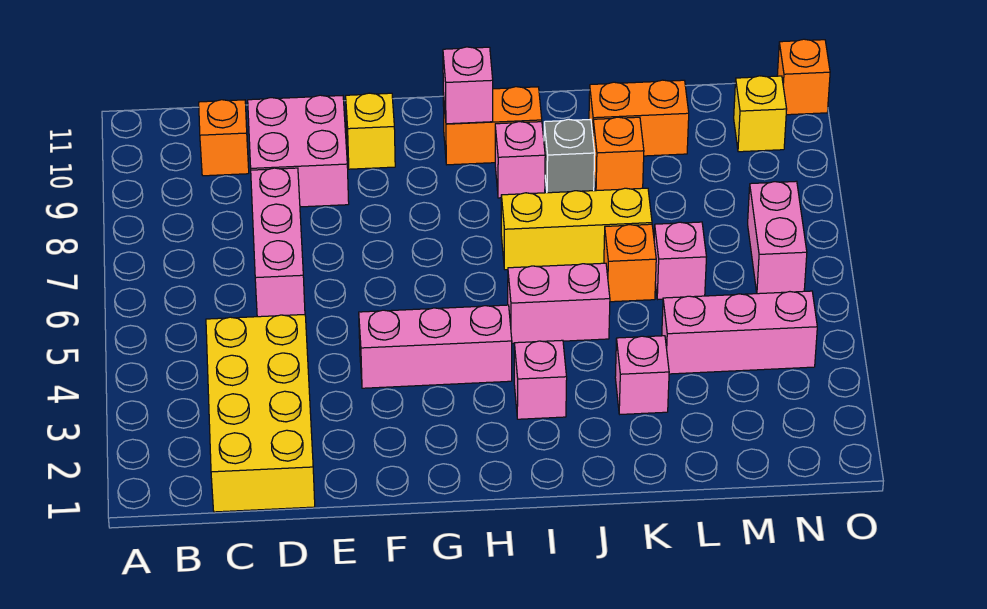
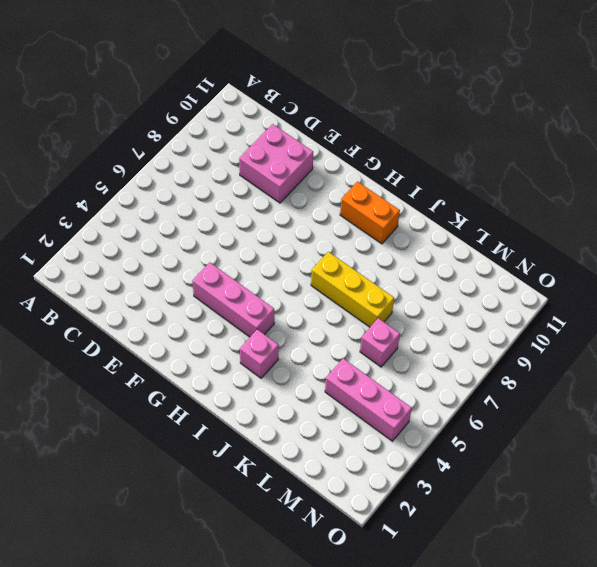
none -> yellow brick C1:D4 level 1
none -> orange brick C10 level 1
none -> pink brick D6:D8 level 1

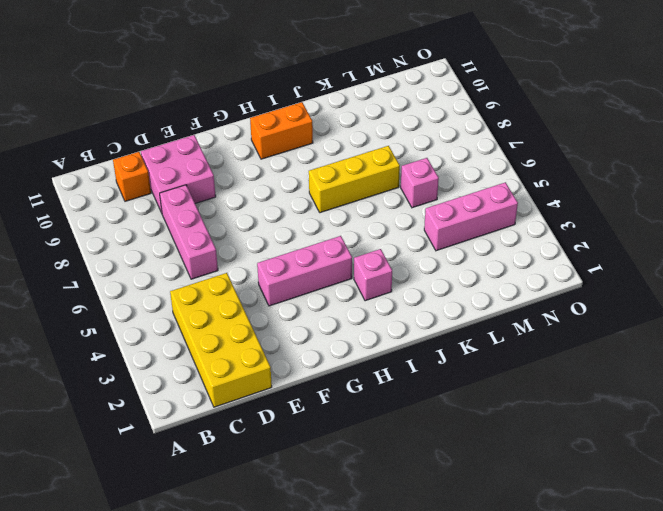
none -> yellow brick F10 level 1
none -> pink brick I5:J5 level 1
none -> pink brick I9 level 1

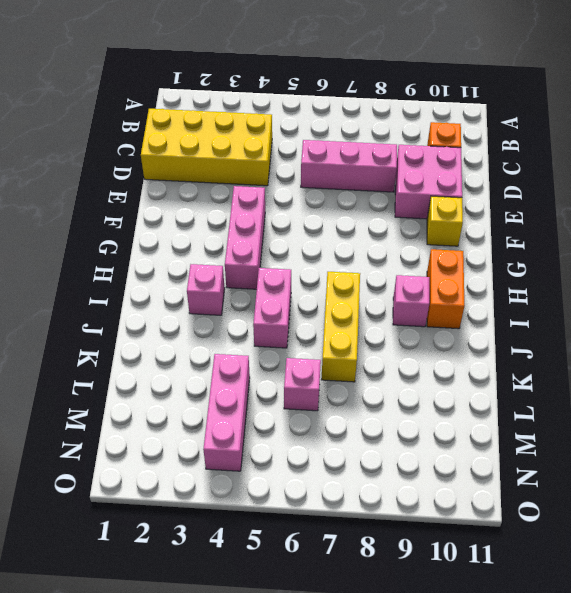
none -> grey brick J9 level 1
none -> pink brick K3 level 1
none -> orange brick K6 level 1

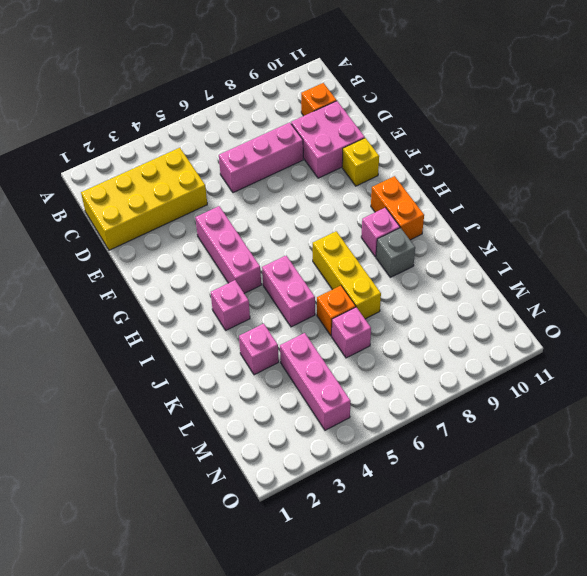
none -> orange brick K9 level 1
none -> orange brick K10:L10 level 1
none -> pink brick N6:N7 level 1

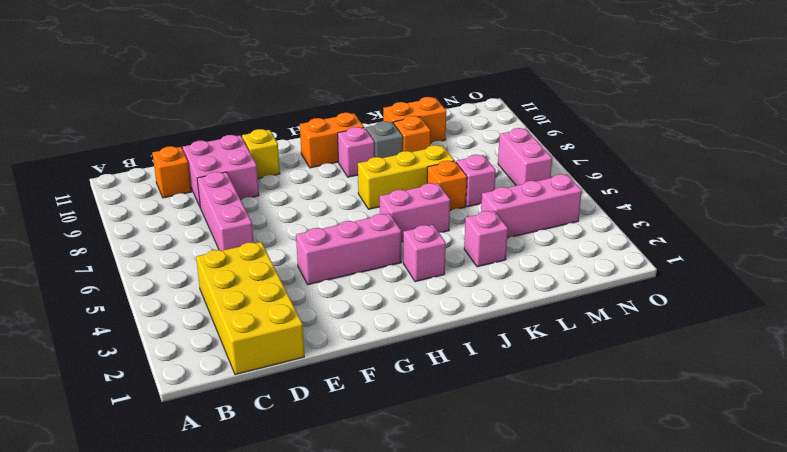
none -> yellow brick N10 level 1
none -> orange brick O11 level 1
none -> pink brick H10 level 2

